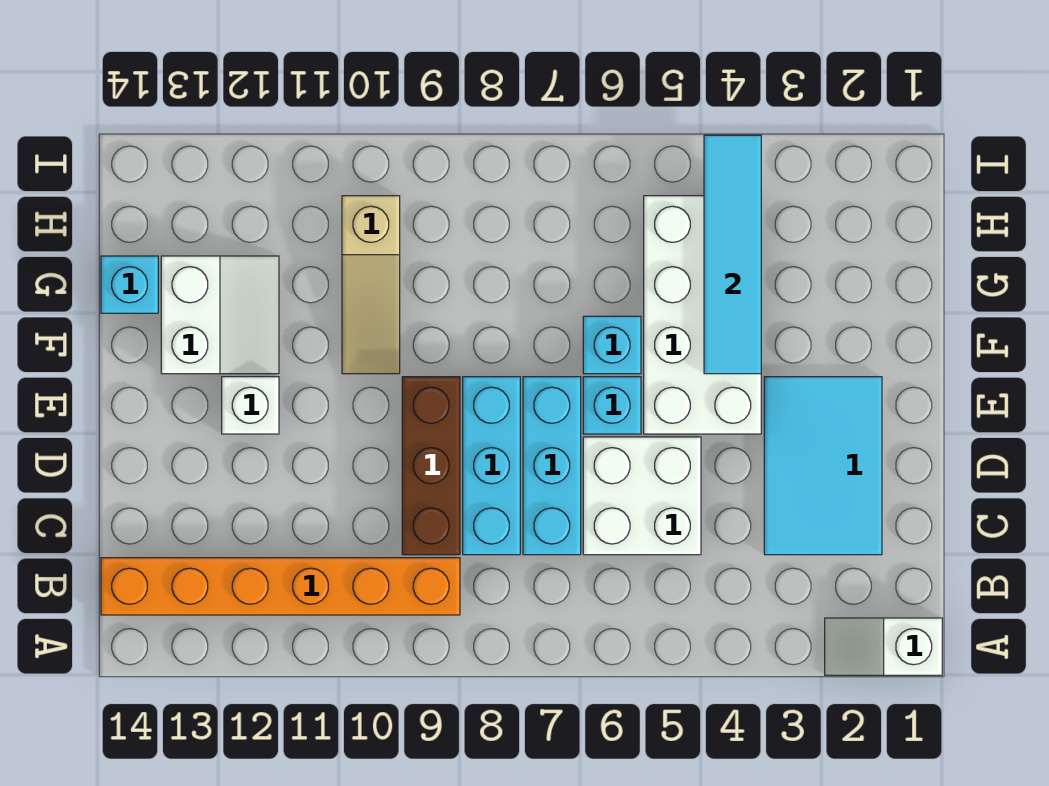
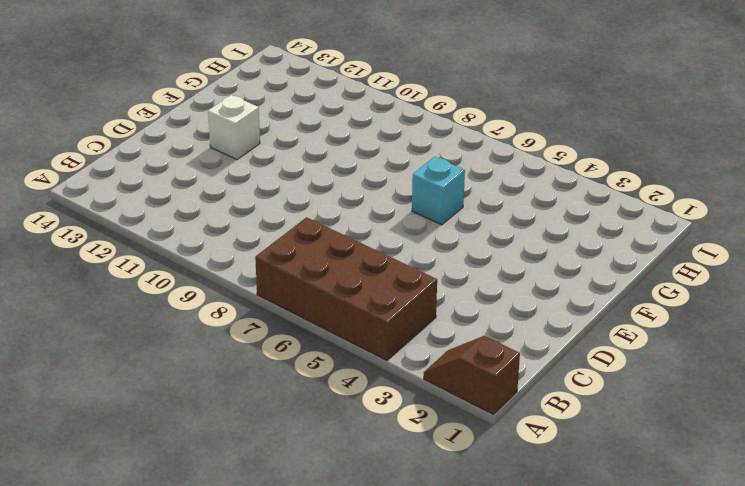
brown slope A1:A2 level 1 top 1 -> white slope A1:A2 level 1 top 1
brown brick A4:B7 level 1 -> none
none -> orange brick B9:B14 level 1
none -> cyan tile C2:E3 level 1
none -> white brick C5:D6 level 1

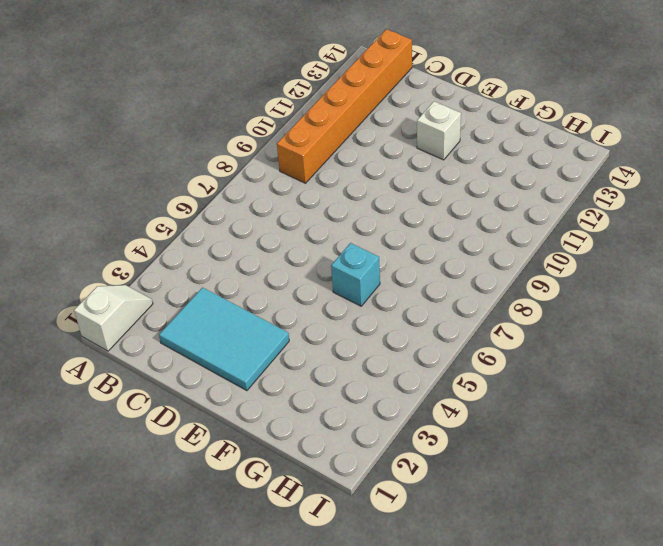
none -> white brick C5:D6 level 1
none -> cyan brick C7:E7 level 1
none -> cyan brick C8:E8 level 1

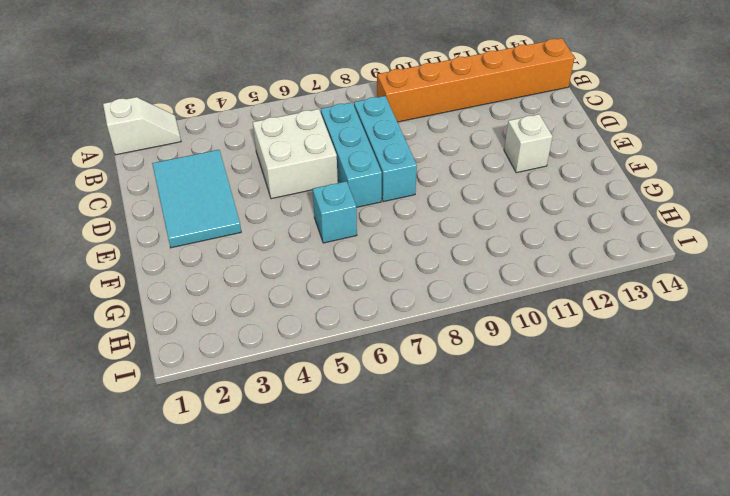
none -> brown brick C9:E9 level 1
none -> white brick E4:H5 level 1
none -> cyan brick E6 level 1

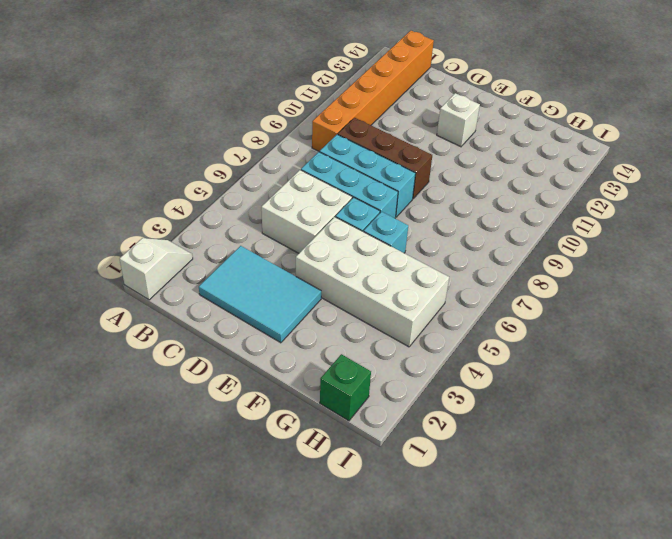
green brick H1 level 1 -> none
none -> tan slope F10:H10 level 1 top H
none -> white slope F12:G13 level 1 top 13
none -> cyan brick G14 level 1

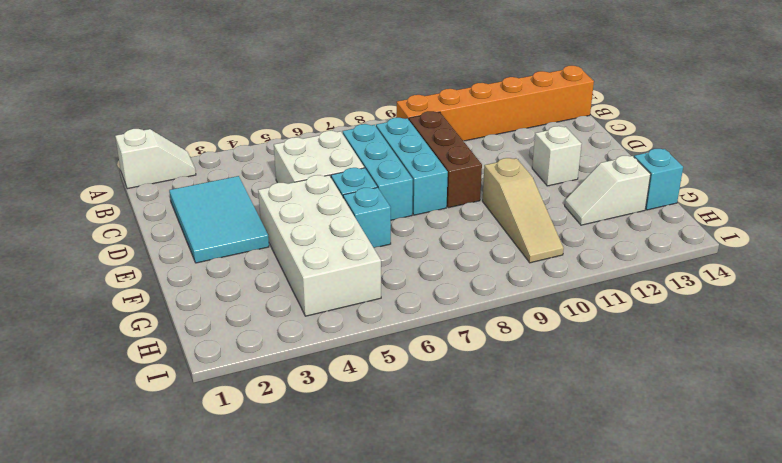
tan slope F10:H10 level 1 top F -> tan slope F10:H10 level 1 top H
white slope G12:G13 level 1 top 13 -> white slope F12:G13 level 1 top 13
none -> cyan tile F4:I4 level 2

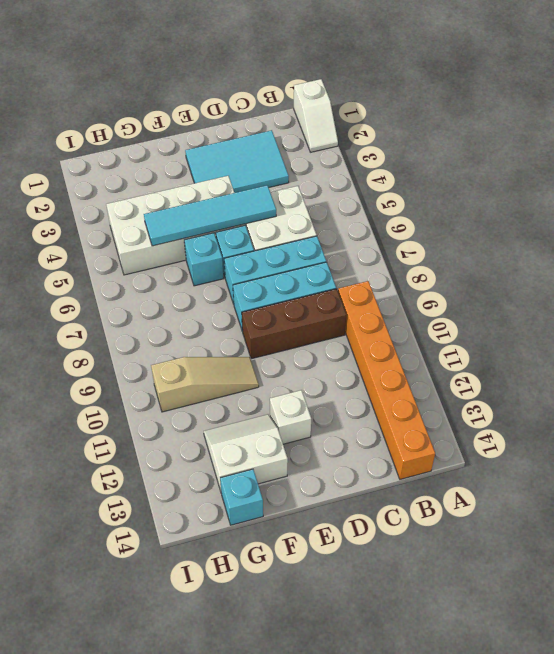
cyan tile D5:G5 level 2 -> cyan tile F4:I4 level 2

